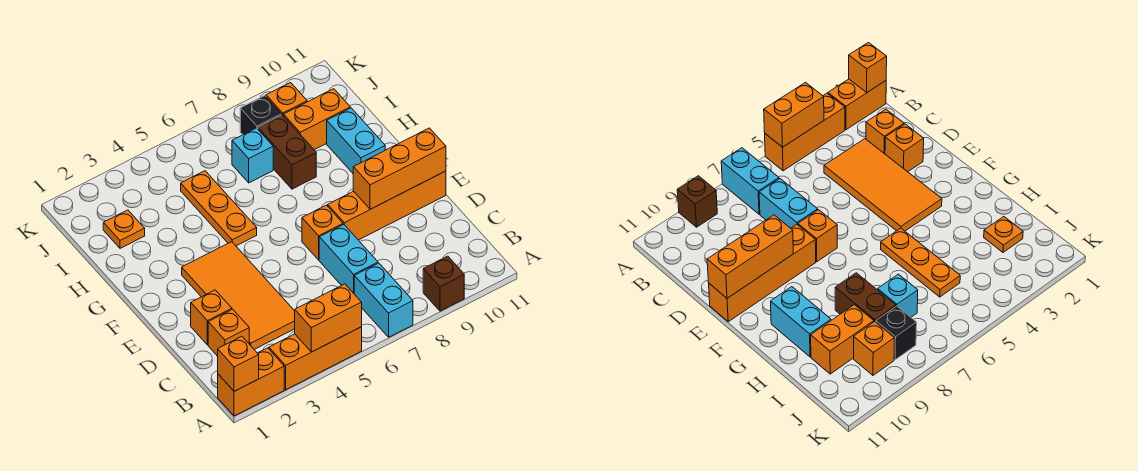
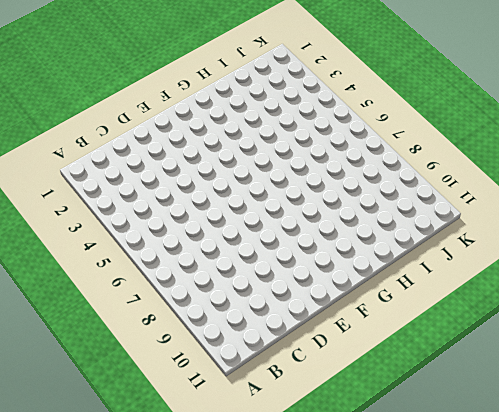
none -> orange brick A1:A2 level 1
none -> orange brick A3:A5 level 1
none -> cyan brick A7:B7 level 1

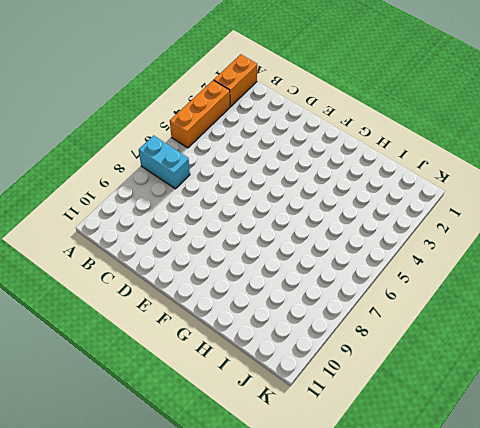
none -> brown brick A9 level 1
none -> orange brick C2 level 1
none -> orange tile C3:F4 level 1

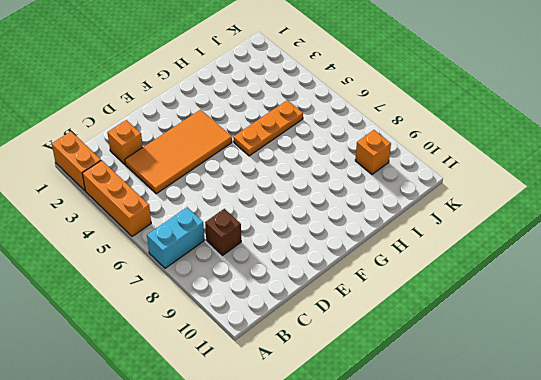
brown brick C8 level 1 -> brown brick A9 level 1
none -> cyan brick C7:D7 level 1
none -> orange brick D2 level 1
none -> orange brick E7 level 1

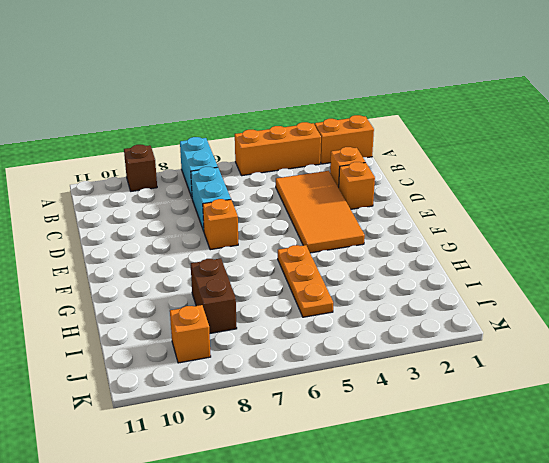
none -> orange brick E8:E11 level 1
none -> cyan brick G10:H10 level 1
none -> orange plate I2 level 1

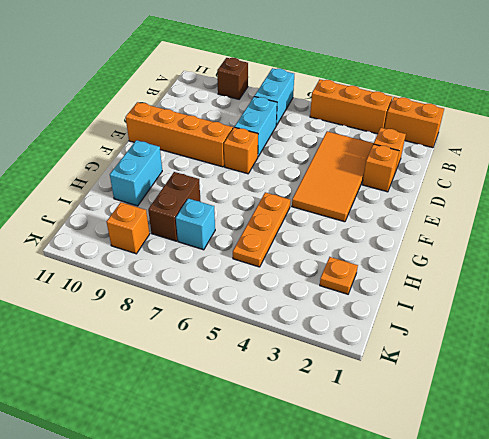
none -> orange brick I9:I10 level 1
none -> black brick J8 level 1
none -> orange brick A1 level 2

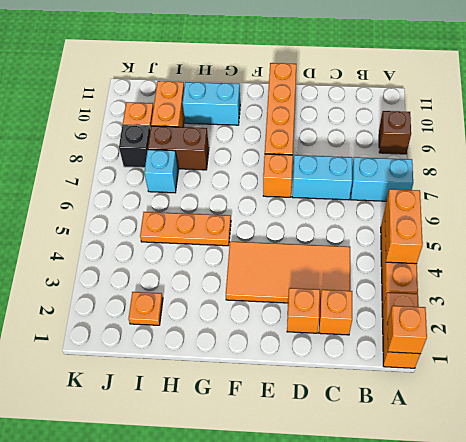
none -> orange brick E9:E11 level 2

